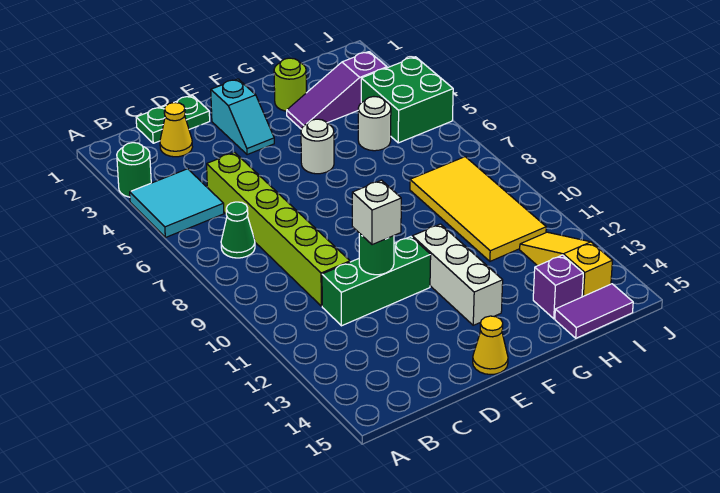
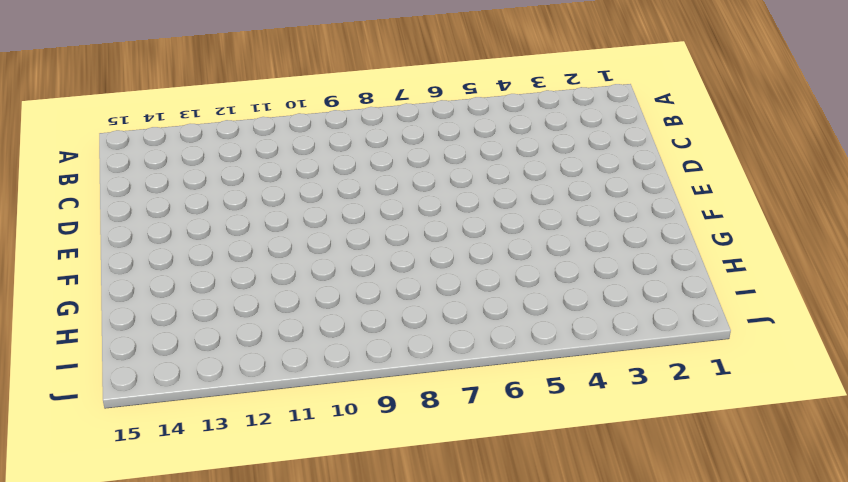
none -> green round brick A3 level 1
none -> cyan tile A4:B5 level 1
none -> green cone B7 level 1

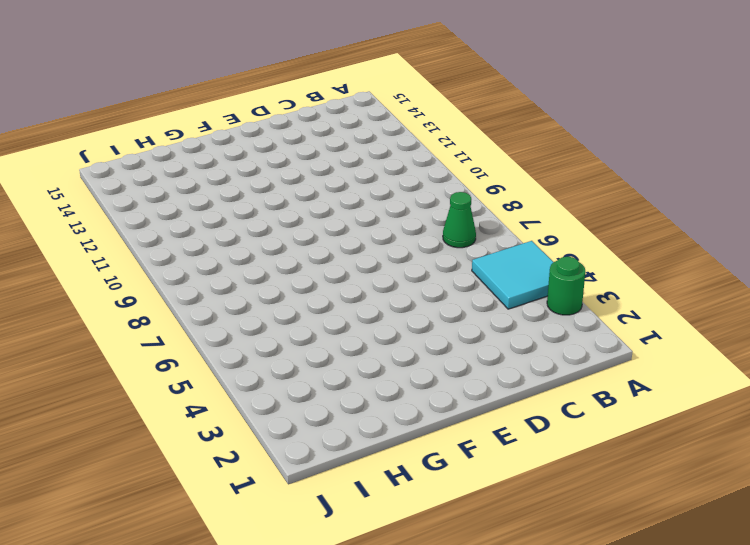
none -> green plate C1:D1 level 1
none -> yellow cone C2 level 1
none -> lime brick C5:C10 level 1

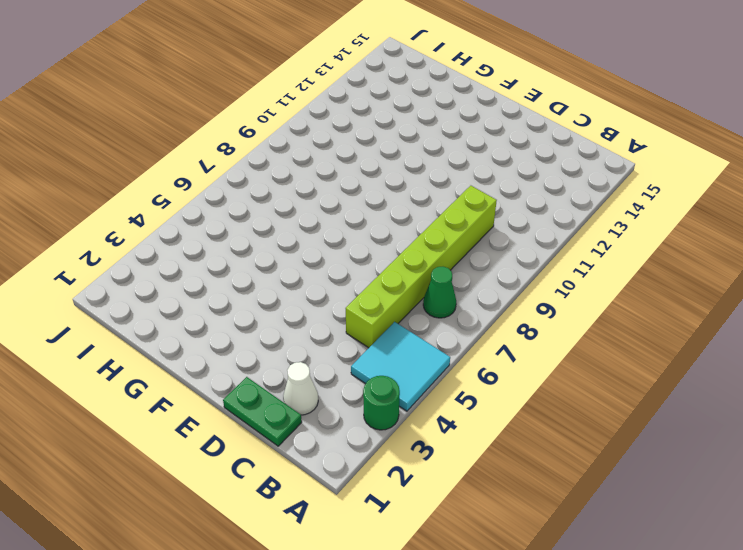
white cone C2 level 1 -> yellow cone C2 level 1
none -> green brick C11:E11 level 1
none -> cyan slope E2:E3 level 1 top 2
none -> yellow cone E15 level 1

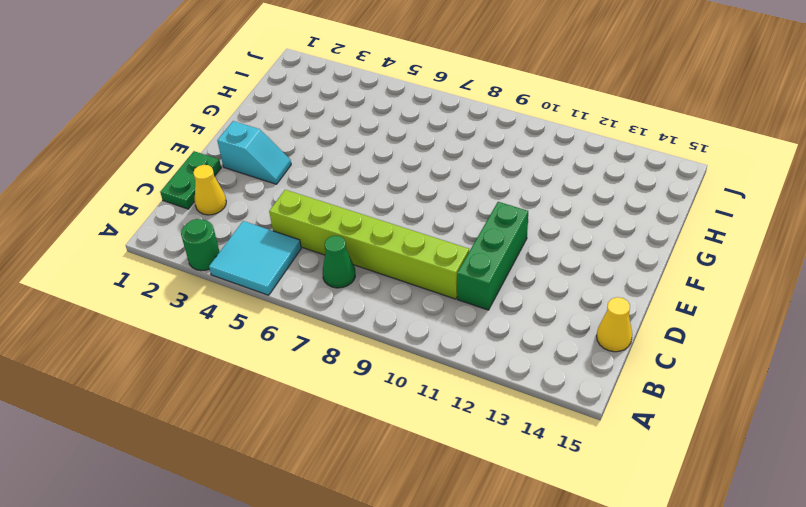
yellow cone C15 level 1 -> yellow cone E15 level 1
none -> white round brick F5 level 1
none -> white brick F11:F13 level 1
none -> lime round brick G2 level 1

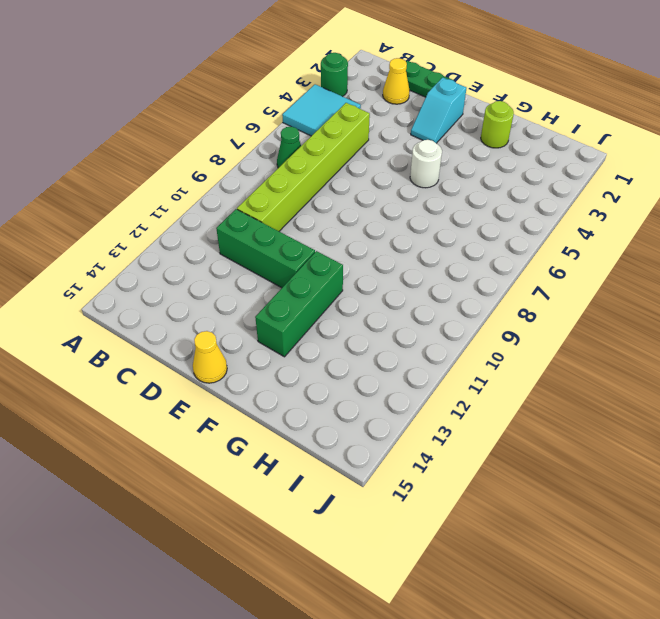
green brick F11:F13 level 1 -> white brick F11:F13 level 1
none -> purple slope G3:I3 level 1 top I
none -> white round brick H5 level 1
none -> yellow tile H8:I11 level 1

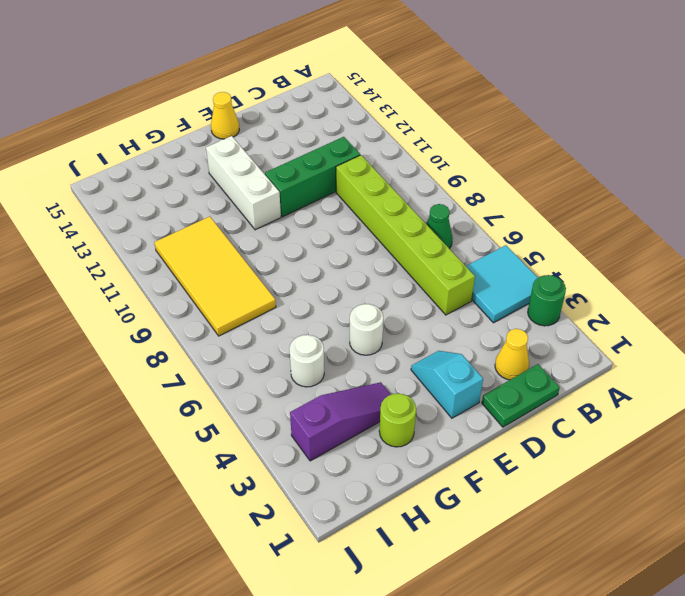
none -> purple brick H14 level 1
none -> purple tile H15:I15 level 1
none -> green brick I4:J5 level 1

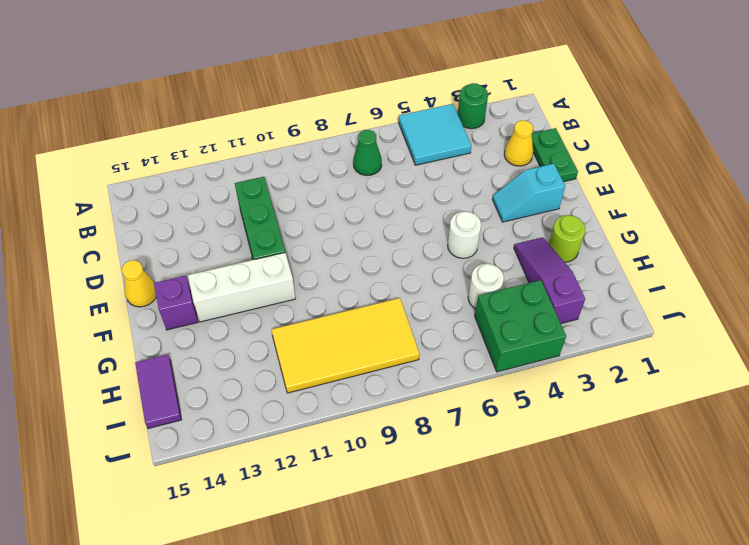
purple brick F14 level 1 -> purple brick H14 level 1
none -> lime brick C5:C10 level 1
none -> yellow slope I12:I14 level 1 top 14
none -> green round brick D11 level 2

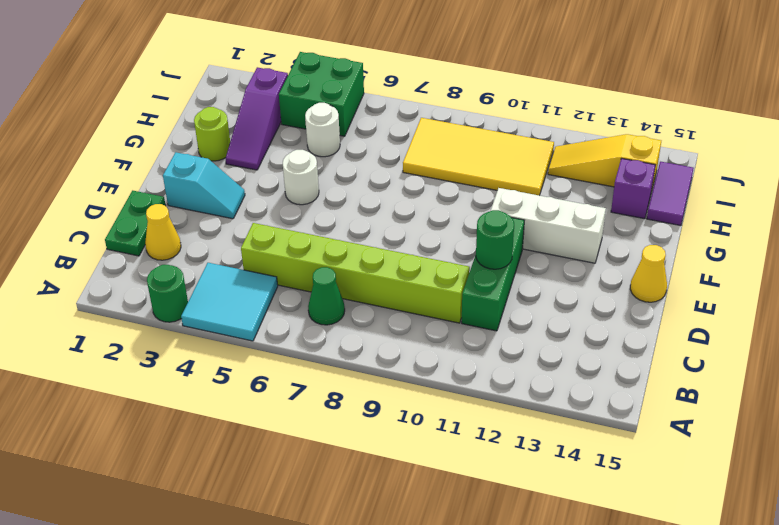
none -> white brick D11 level 3

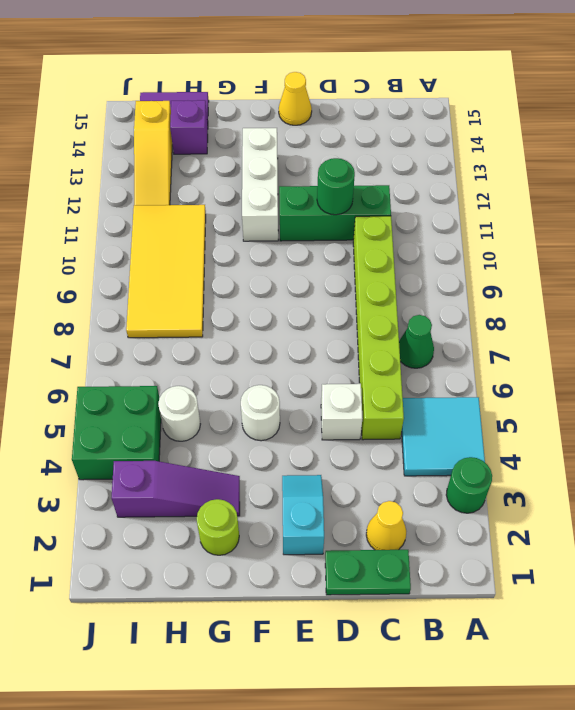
white brick D5 level 1 -> white brick D11 level 3

